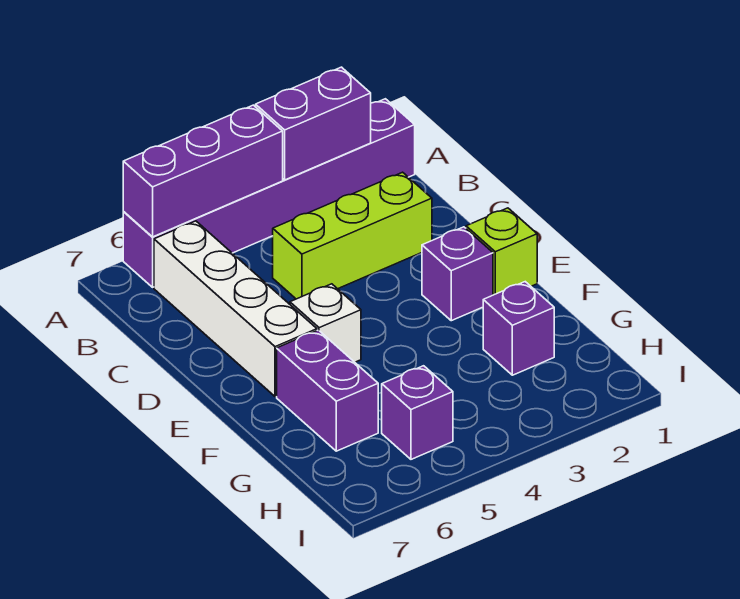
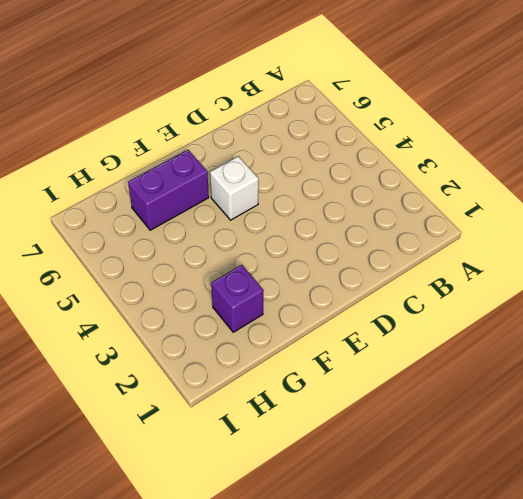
none -> purple brick A1:A6 level 1
none -> white brick B6:E6 level 1

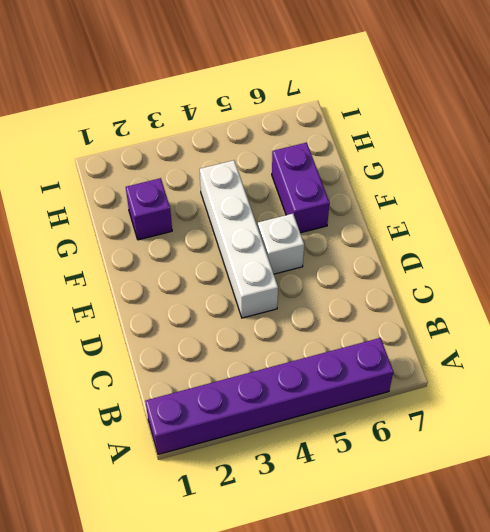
white brick D4:G4 level 1 -> white brick B6:E6 level 1
none -> lime brick C2:C4 level 1
none -> lime brick E1 level 1

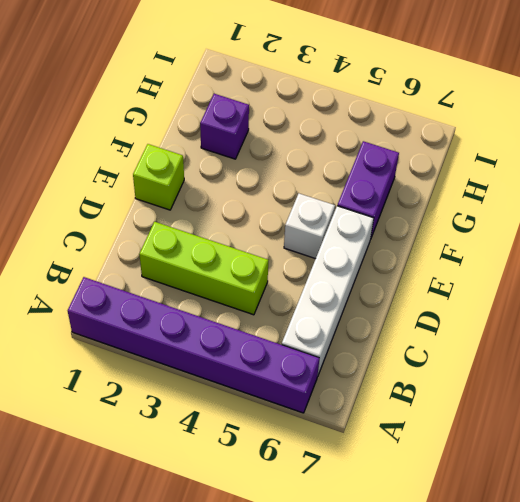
none -> purple brick E2 level 1
none -> purple brick H5 level 1

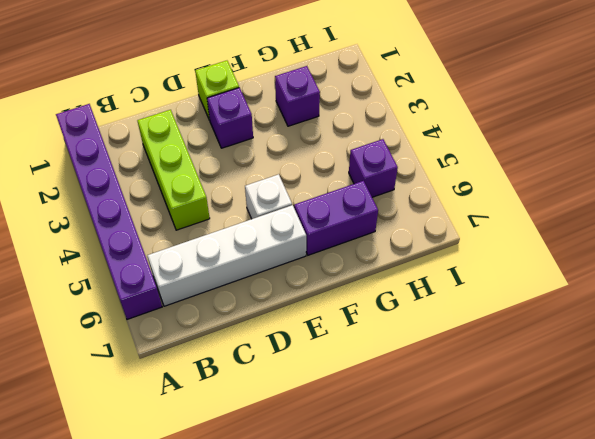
none -> purple brick A2:A3 level 2
none -> purple brick A4:A6 level 2

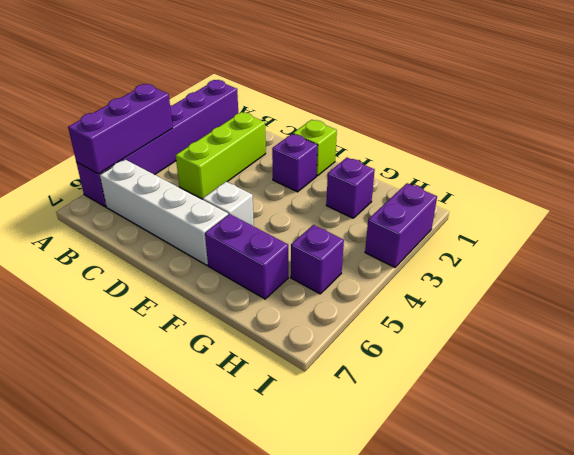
purple brick I2:I3 level 1 -> purple brick A2:A3 level 2

